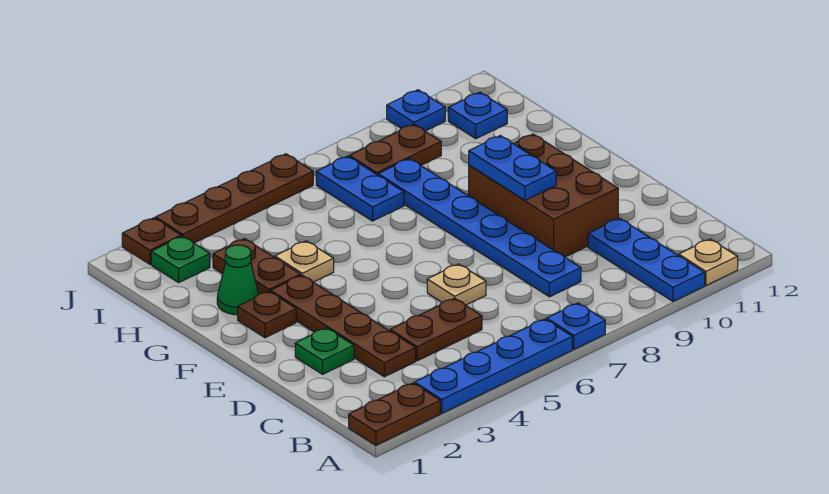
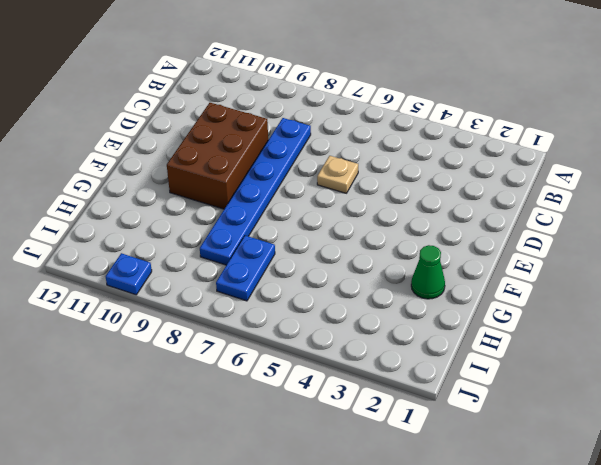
none -> brown plate A1:A2 level 1
none -> blue plate A3:A6 level 1
none -> blue plate A7 level 1

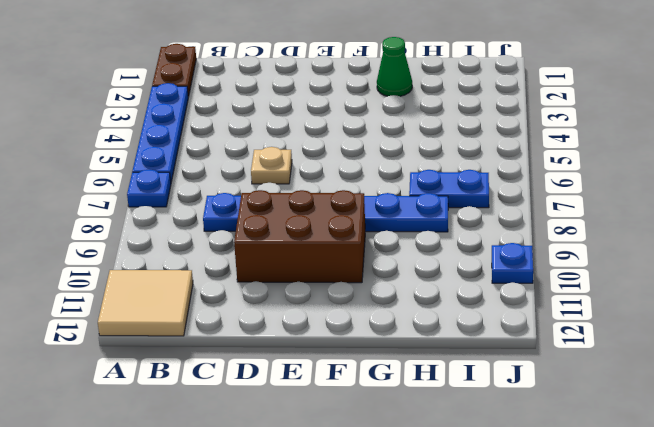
tan tile A11:B12 level 1 -> tan plate A11 level 1
none -> blue plate A10:C10 level 1
none -> brown plate C3:F3 level 1
none -> brown plate C4:C5 level 1

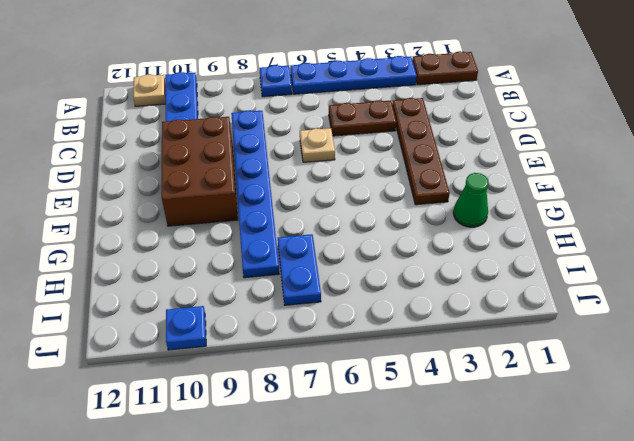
none -> green plate D2 level 1
none -> brown plate F2 level 1
none -> brown plate G3:H3 level 1

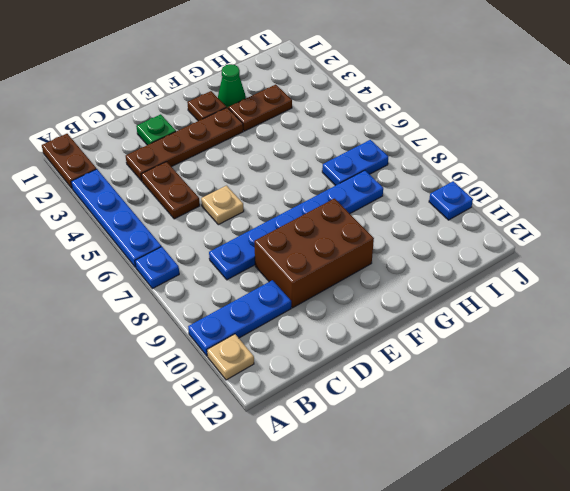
none -> tan plate G4 level 1
none -> green plate I2 level 1
none -> brown plate I8:I9 level 1

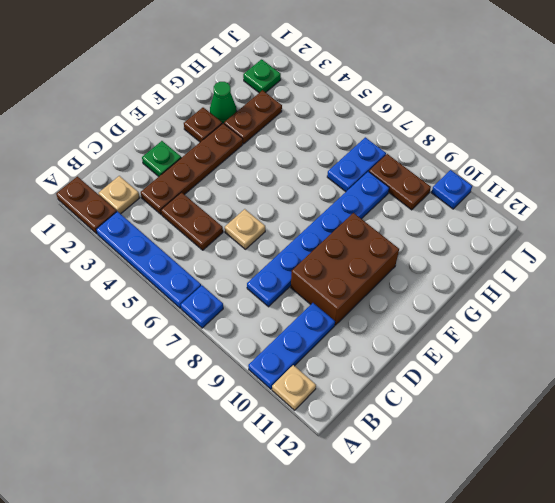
tan plate B2 level 1 -> tan plate G4 level 1
none -> blue plate I11 level 1
none -> brown plate J2 level 1
none -> brown plate J3:J6 level 1

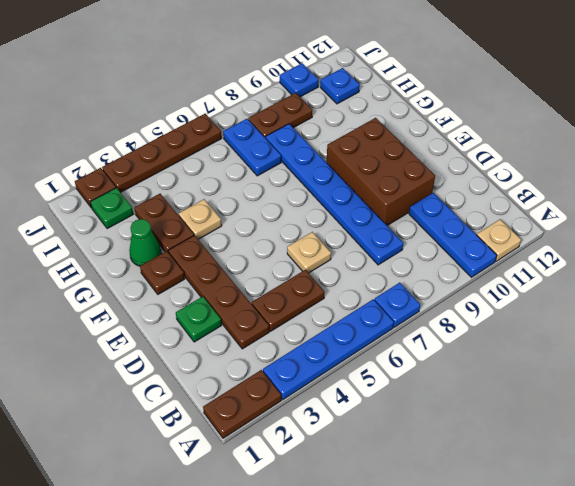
none -> blue plate E9:F9 level 2

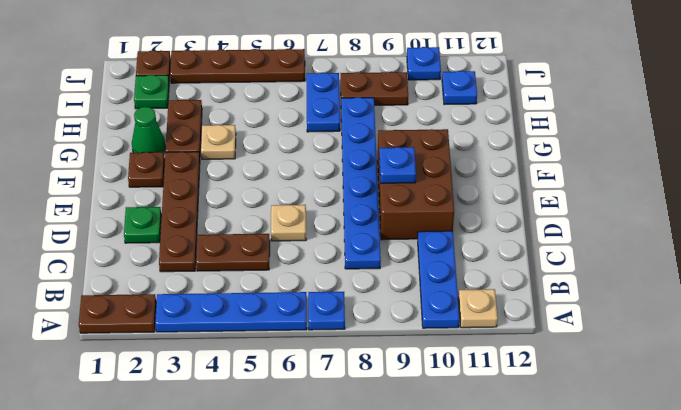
blue plate E9 level 2 -> blue plate E9:F9 level 2

